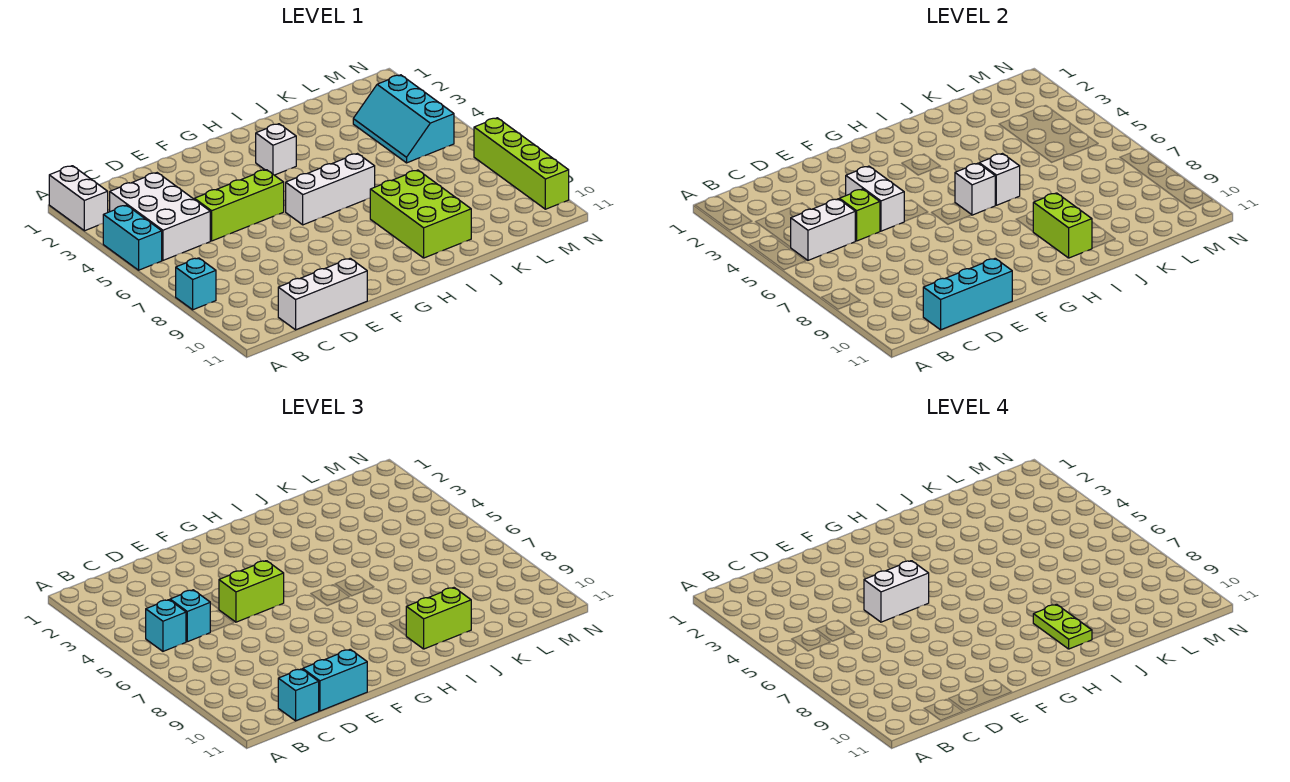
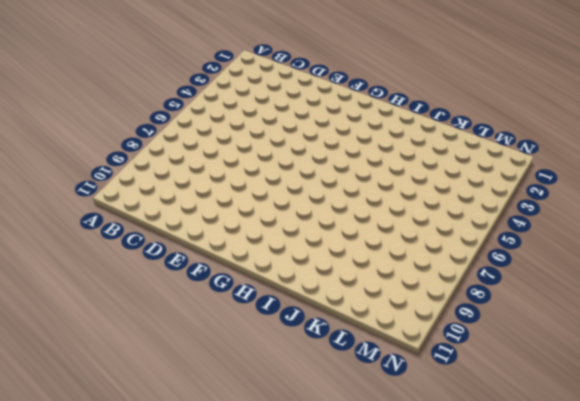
none -> white brick A1:A2 level 1
none -> cyan brick A4:A5 level 1
none -> cyan brick A8 level 1

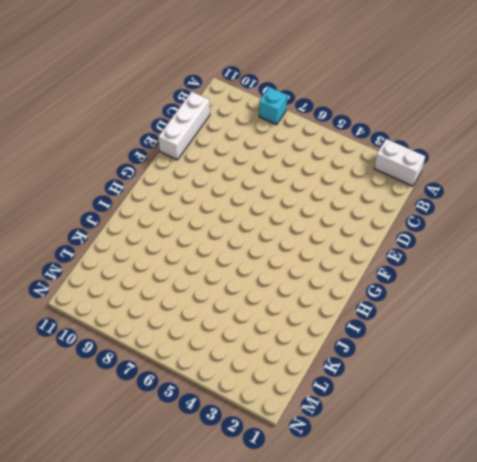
none -> cyan brick A4:A5 level 1
none -> white brick B3:C5 level 1
none -> lime brick D5:F5 level 1

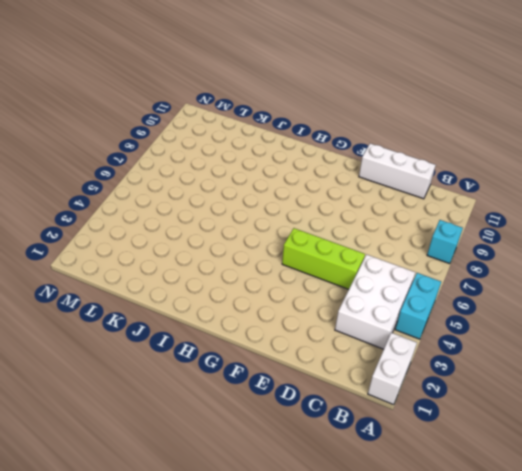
none -> white brick G6:I6 level 1
none -> white brick H3 level 1
none -> lime brick I8:J10 level 1

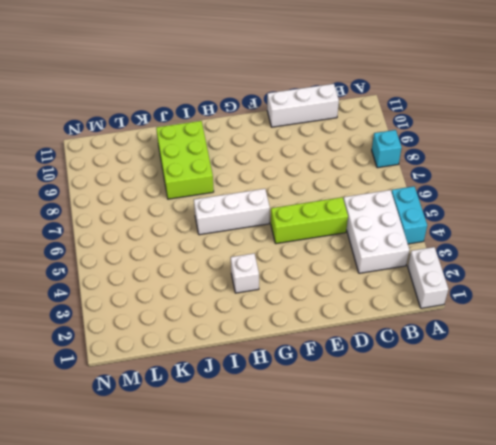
none -> cyan slope L3:M5 level 1 top M
none -> lime brick N7:N10 level 1
none -> white brick B5:C5 level 2

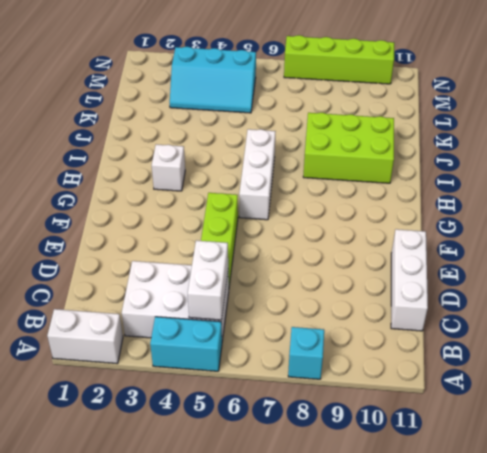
none -> cyan brick C11:E11 level 2
none -> lime brick D5 level 2
none -> white brick E4:E5 level 2

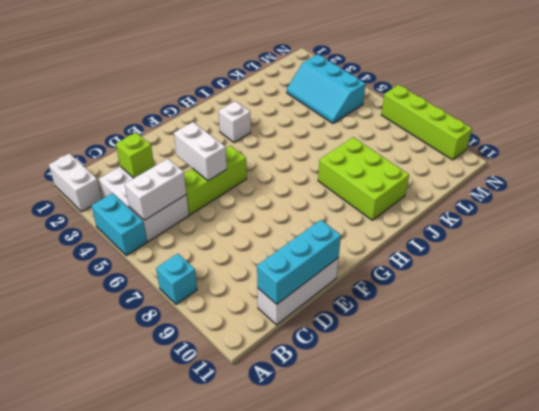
lime brick C3 level 2 -> lime brick D5 level 2
none -> white brick G6:I6 level 1
none -> white brick H6 level 2
none -> white brick I6 level 2

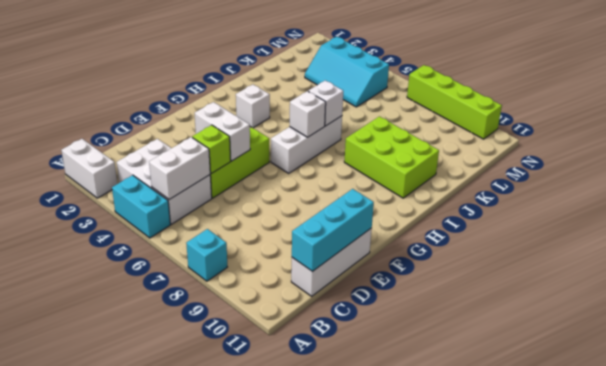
none -> lime brick I9:I10 level 2
none -> cyan brick B5 level 3
none -> cyan brick C5 level 3

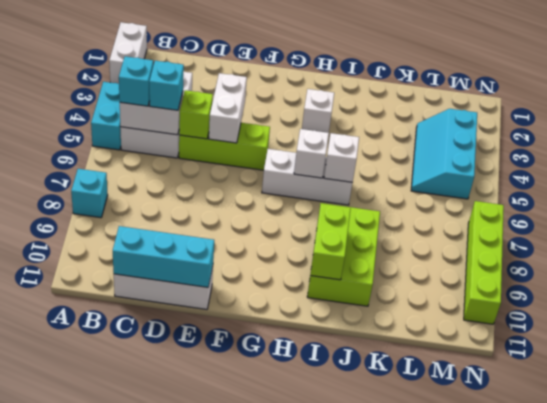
none -> cyan brick C11 level 3
none -> cyan brick D11:E11 level 3
none -> lime brick E5:F5 level 3

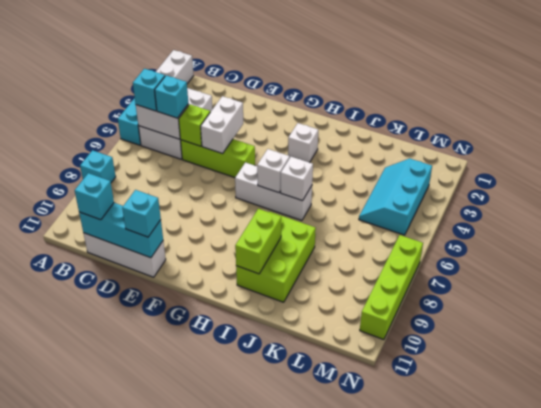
cyan brick E11 level 3 -> cyan brick D11:E11 level 3
none -> lime brick E5:F5 level 3
none -> lime brick I10:J10 level 3
none -> white brick E5:F5 level 4

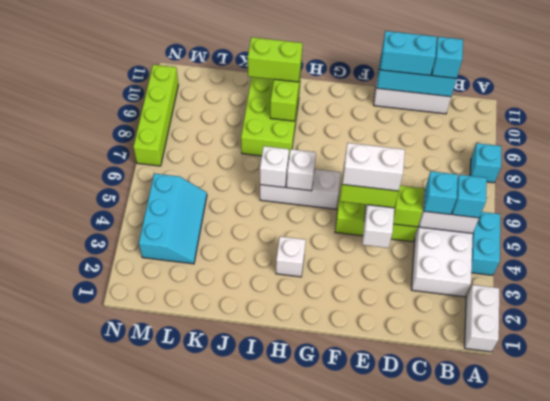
none -> lime plate I9:I10 level 4

